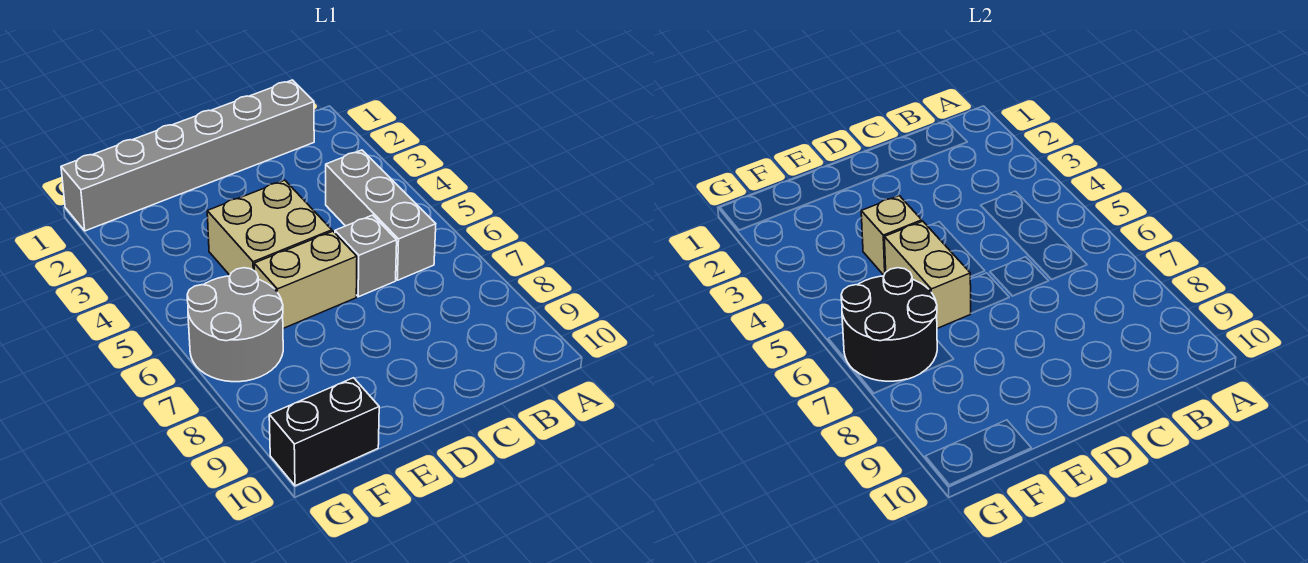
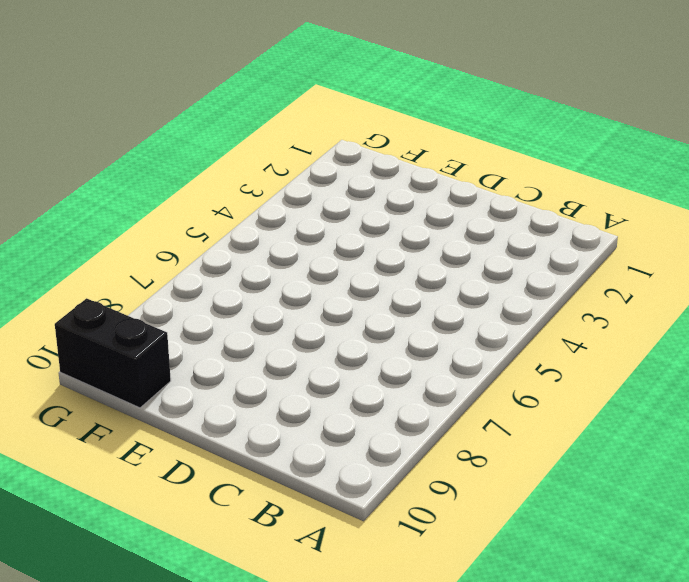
none -> grey brick B1:G1 level 1
none -> grey brick B4:B6 level 1

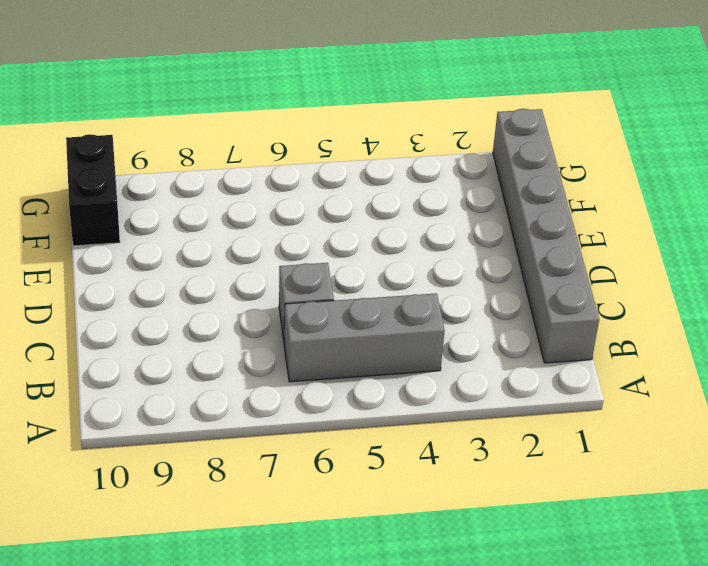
none -> tan brick D4:E5 level 1
none -> tan brick D6:E6 level 1

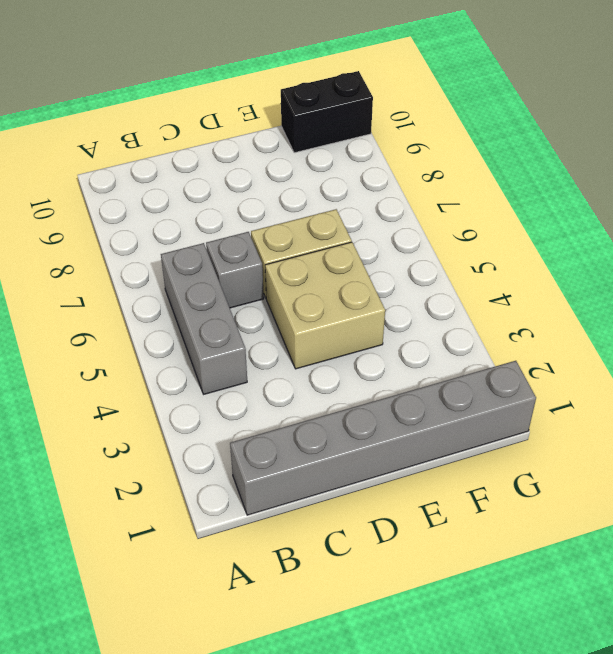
none -> grey round brick F6:G7 level 1
none -> tan brick E4 level 2

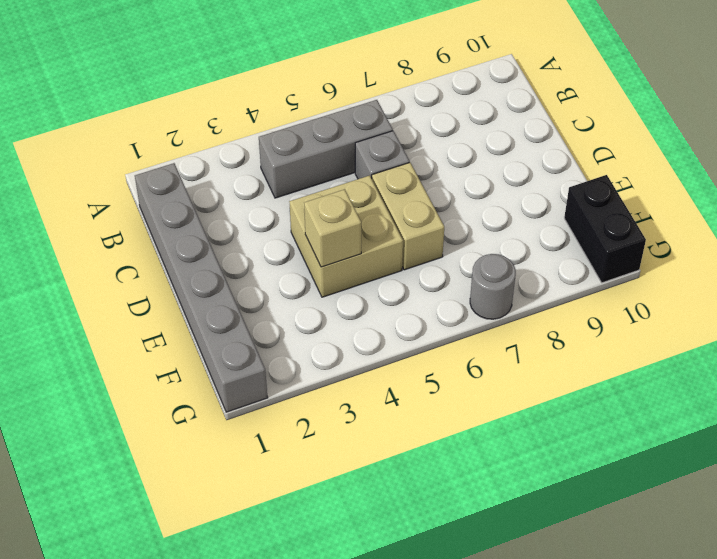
grey round brick G7 level 1 -> grey round brick F6:G7 level 1
none -> tan brick E5:E6 level 2
none -> black round brick F6:G7 level 2

